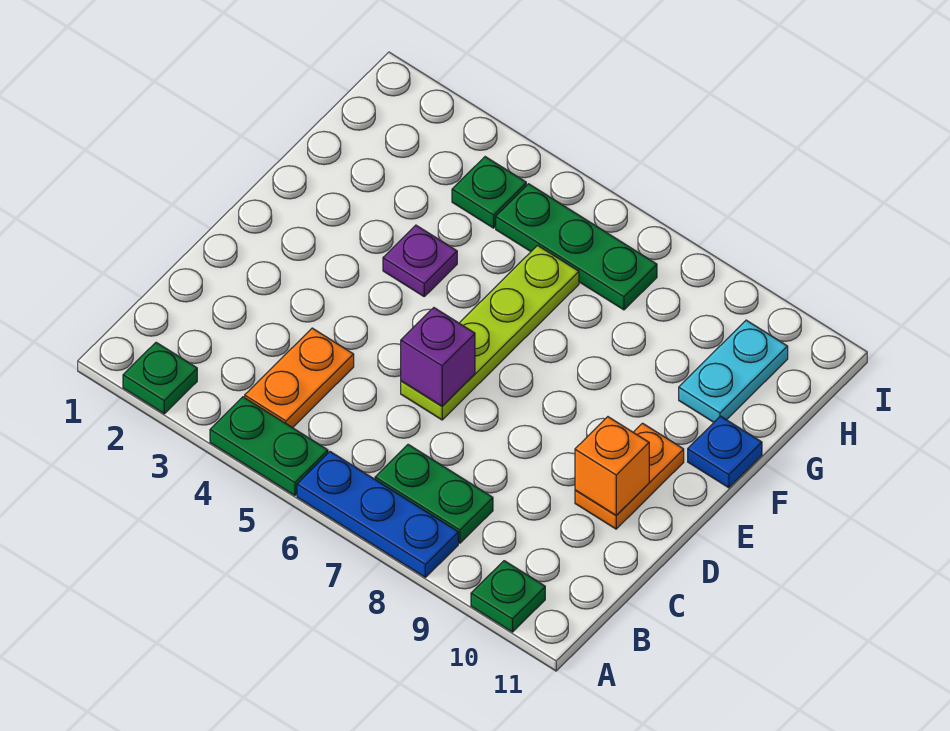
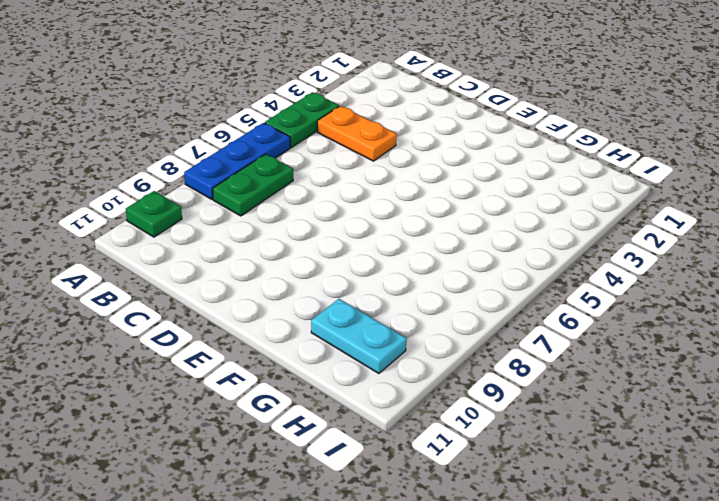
none -> green plate A2 level 1
none -> lime plate D6:G6 level 1
none -> orange plate D10:E10 level 1

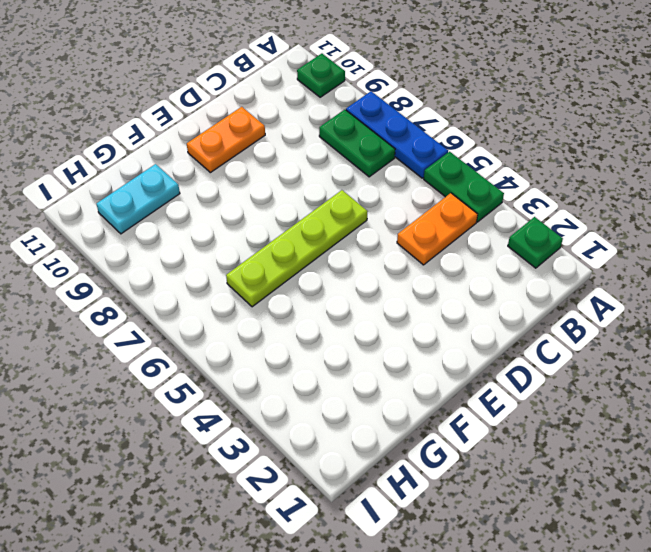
none -> purple plate F4 level 1
none -> blue plate F11 level 1
none -> green plate H4 level 1

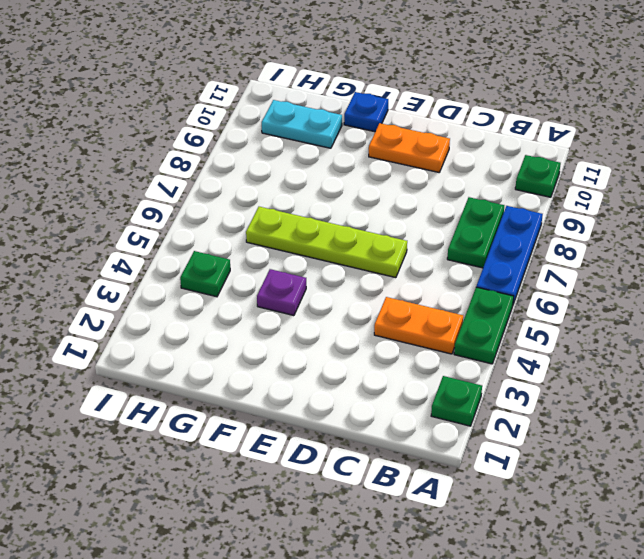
none -> green plate H5:H7 level 1
none -> purple brick D6 level 2
none -> orange brick D10 level 2

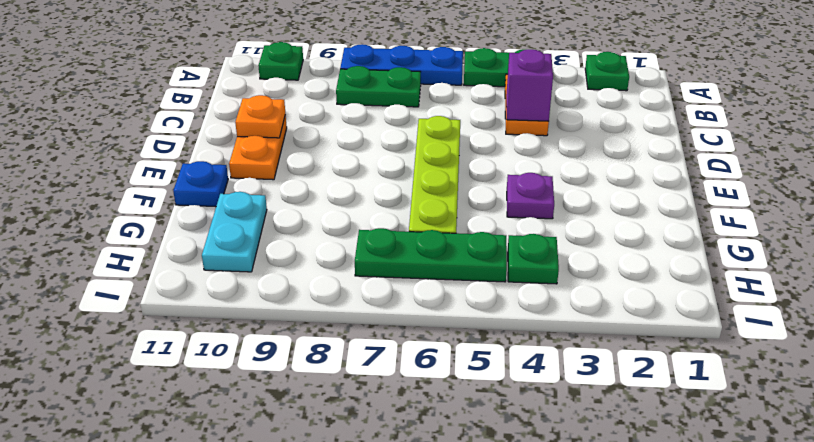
purple brick C4 level 2 -> purple brick D6 level 2
orange plate D10 level 2 -> orange brick D10 level 2

